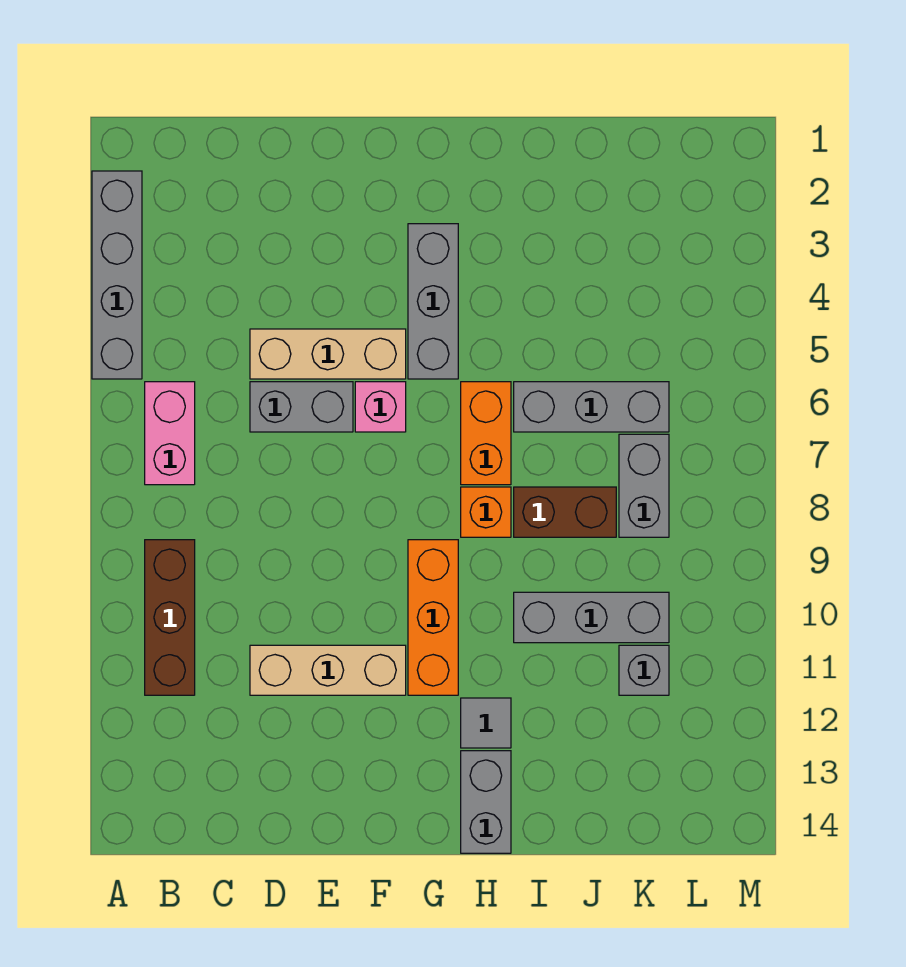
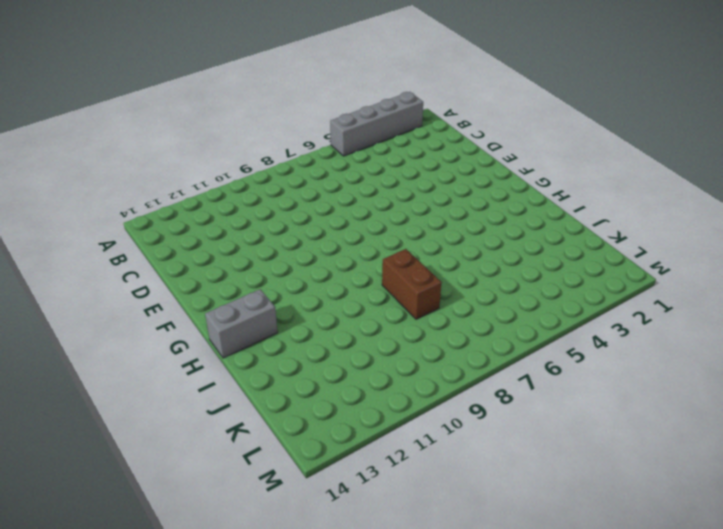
none -> pink brick B6:B7 level 1
none -> brown brick B9:B11 level 1
none -> tan brick D5:F5 level 1

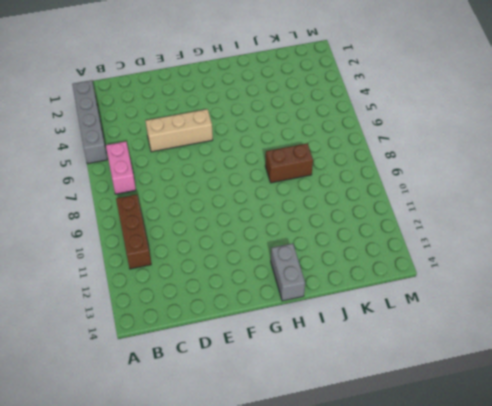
none -> grey brick D6:E6 level 1
none -> tan brick D11:F11 level 1
none -> pink brick F6 level 1

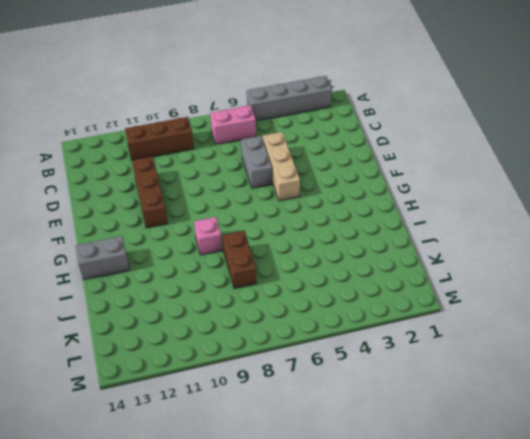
brown brick D11:F11 level 1 -> tan brick D11:F11 level 1
pink brick H9 level 1 -> pink brick F6 level 1
none -> grey brick G3:G5 level 1
none -> orange brick G9:G11 level 1
none -> orange brick H6:H7 level 1

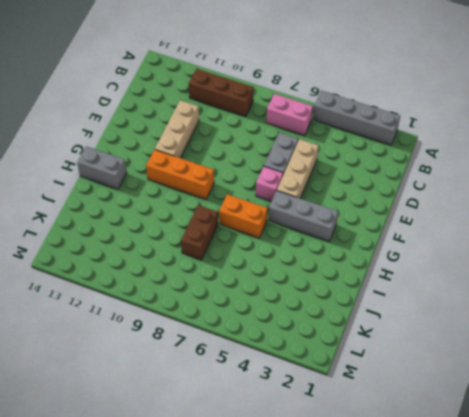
none -> orange brick H8 level 1
none -> grey tile H12 level 1
none -> grey brick I6:K6 level 1

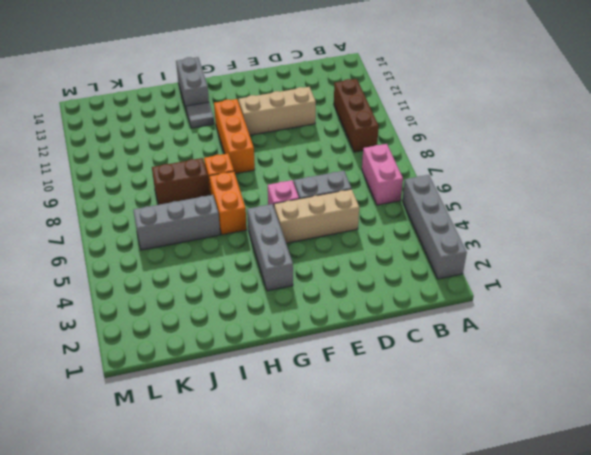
none -> grey brick I10:K10 level 1
none -> grey brick K7:K8 level 1
none -> grey brick K11 level 1

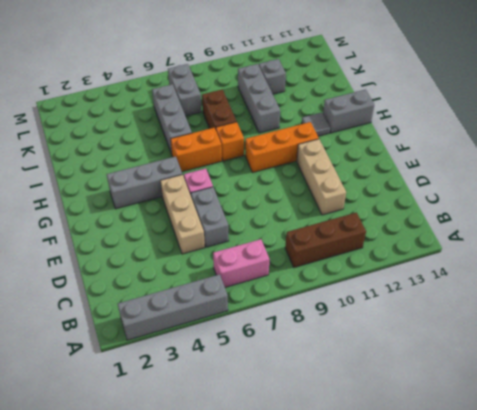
grey brick K7:L7 level 1 -> grey brick K7:K8 level 1

